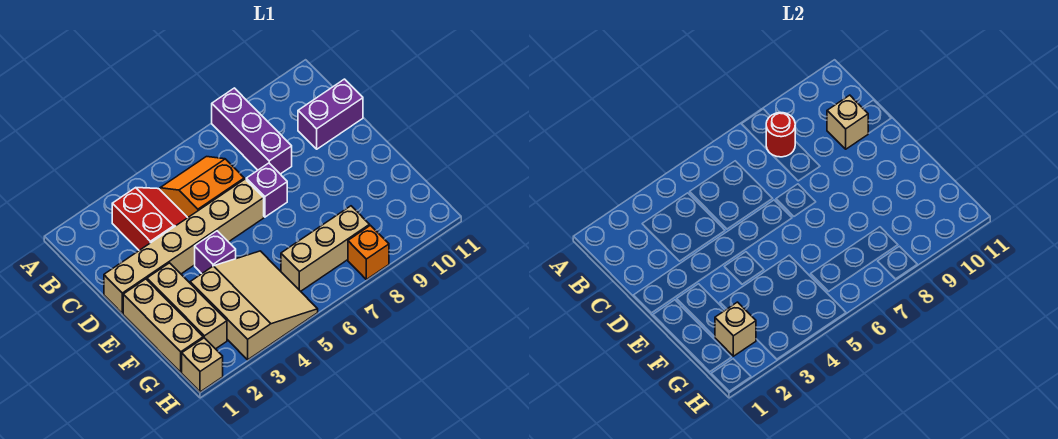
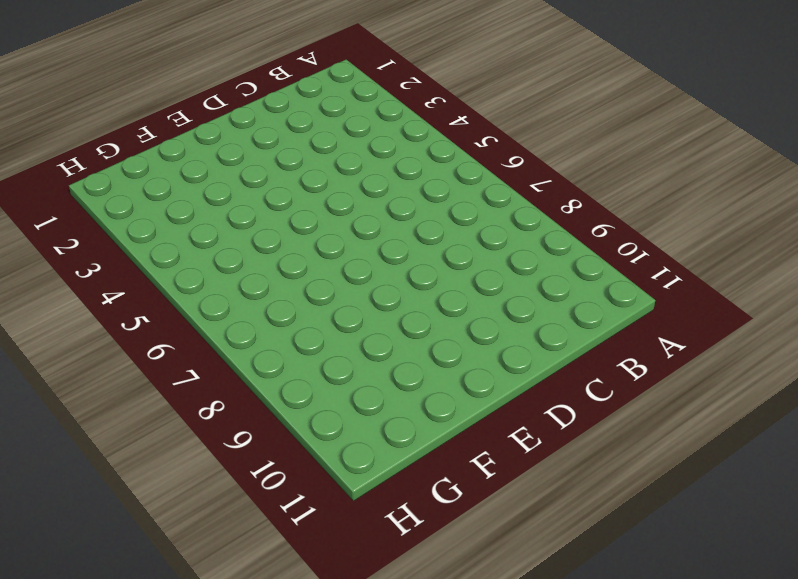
none -> purple brick A8:C8 level 1
none -> red slope B3:C4 level 1 top 3
none -> orange slope B5:C6 level 1 top C

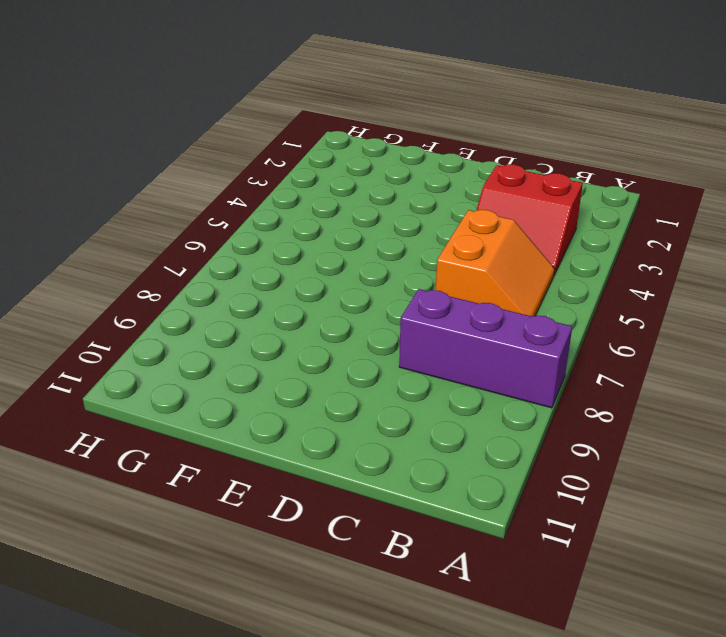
none -> purple brick C10:C11 level 1
none -> tan brick D1:D6 level 1
none -> purple brick D7 level 1

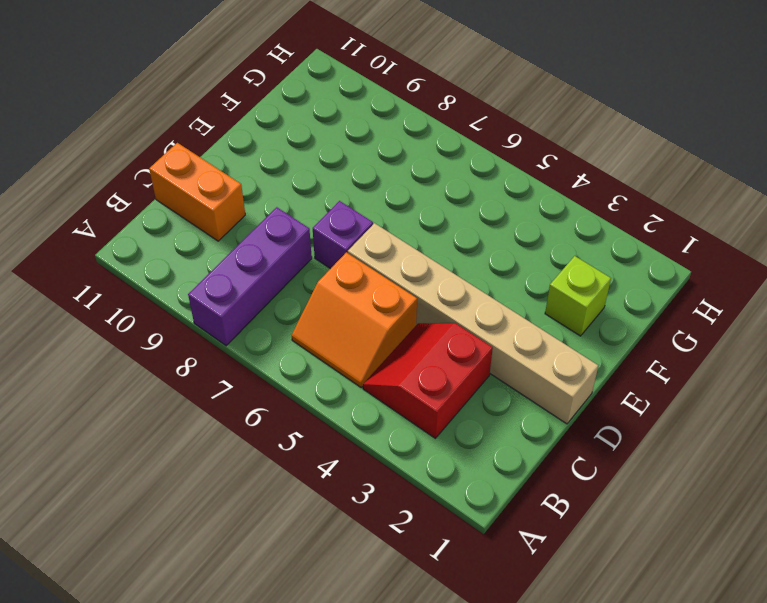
orange brick C10:C11 level 1 -> purple brick C10:C11 level 1
lime brick F2 level 1 -> tan brick E2:G2 level 1
none -> tan brick E1:G1 level 1
none -> purple brick E4 level 1
none -> tan slope F3:H5 level 1 top 3

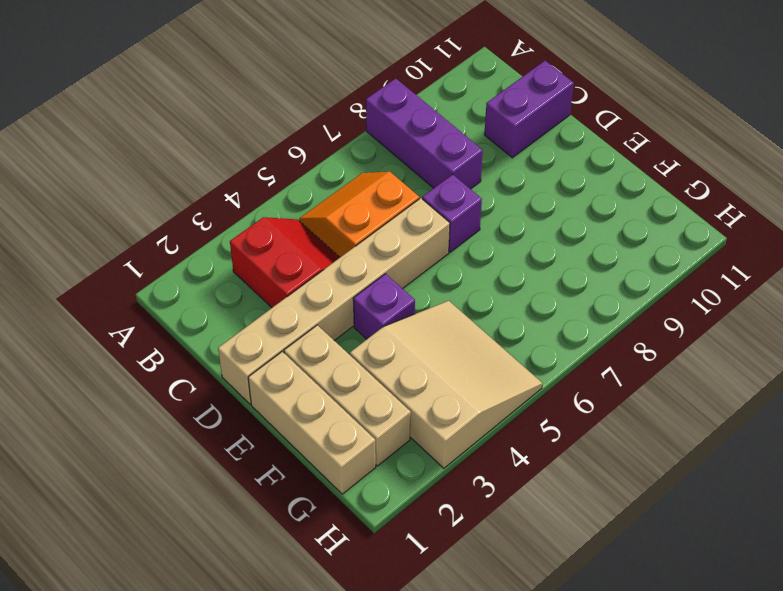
none -> tan brick G6:G8 level 1
none -> tan brick H1 level 1
none -> orange brick H8 level 1

